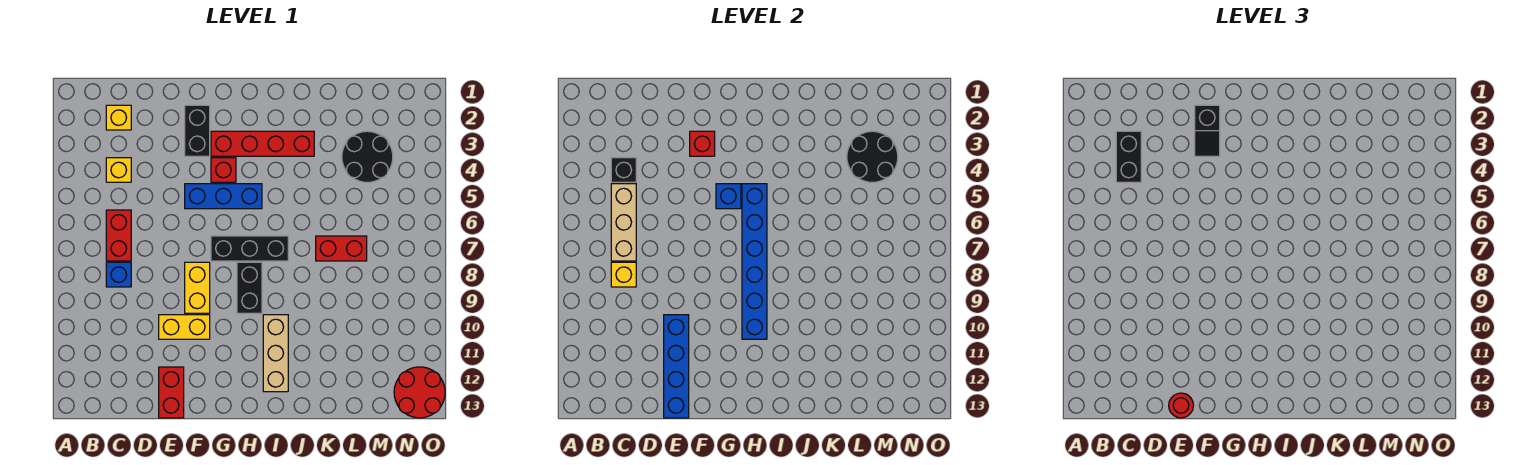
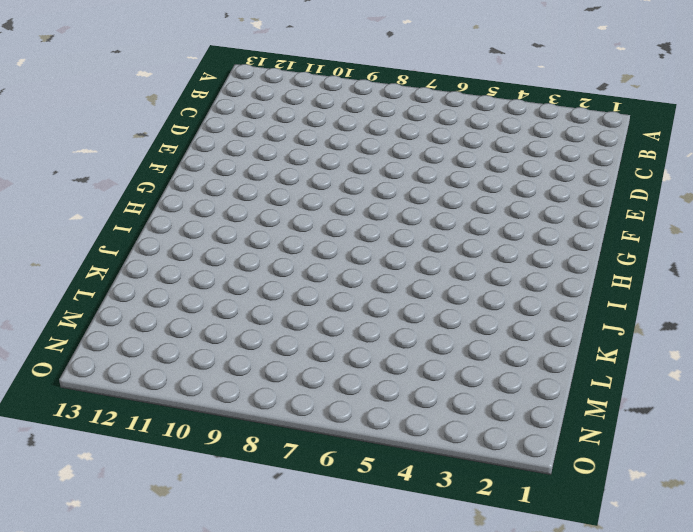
none -> yellow brick C2 level 1
none -> yellow brick C4 level 1
none -> red brick C6:C7 level 1

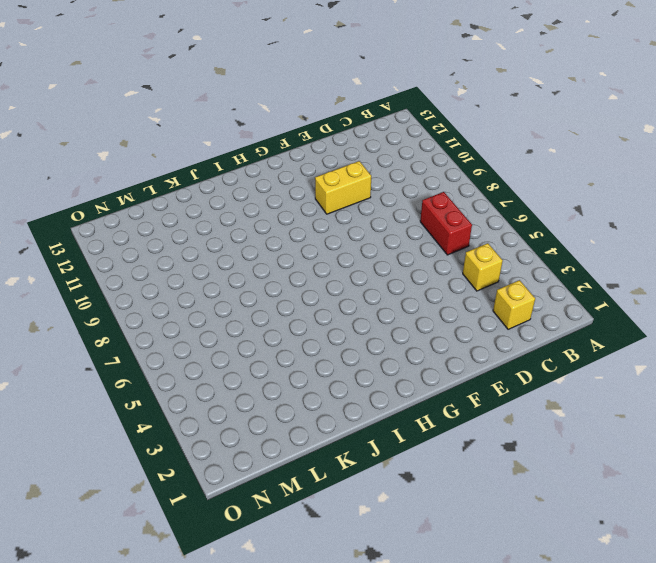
none -> blue brick C8 level 1
none -> red brick E12:E13 level 1
none -> black brick F2:F3 level 1

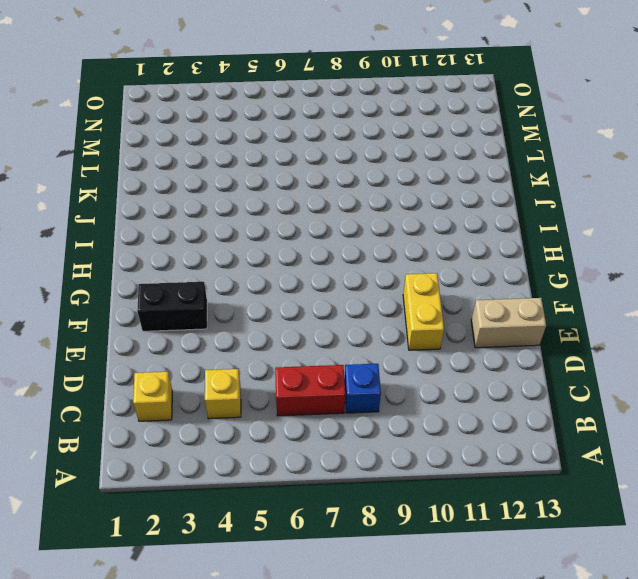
tan brick E12:E13 level 1 -> red brick E12:E13 level 1
none -> blue brick F5:H5 level 1
none -> yellow brick F8:F9 level 1
none -> red brick G3:J3 level 1

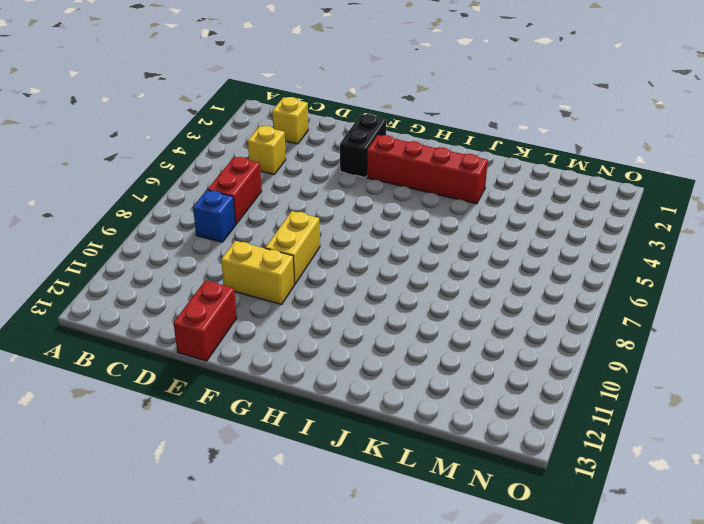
none -> blue brick F5:H5 level 1
none -> red brick G4 level 1
none -> black brick G7:I7 level 1

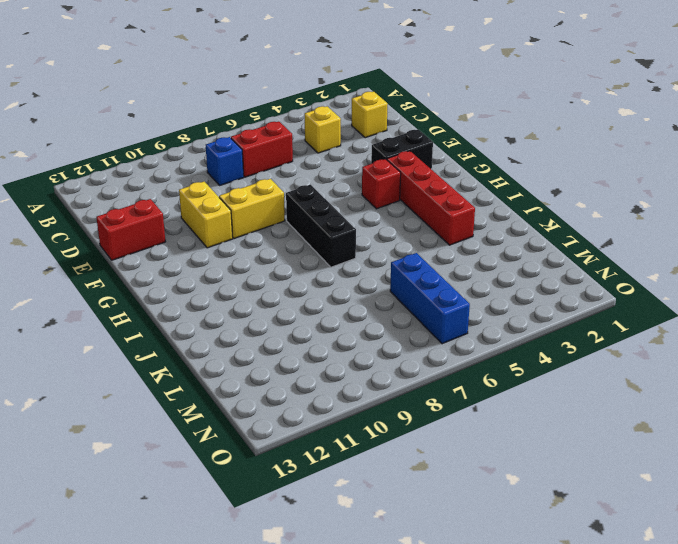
blue brick L6:N6 level 1 -> blue brick F5:H5 level 1
none -> black brick H8:H9 level 1
none -> tan brick I10:I12 level 1
none -> red brick K7:L7 level 1

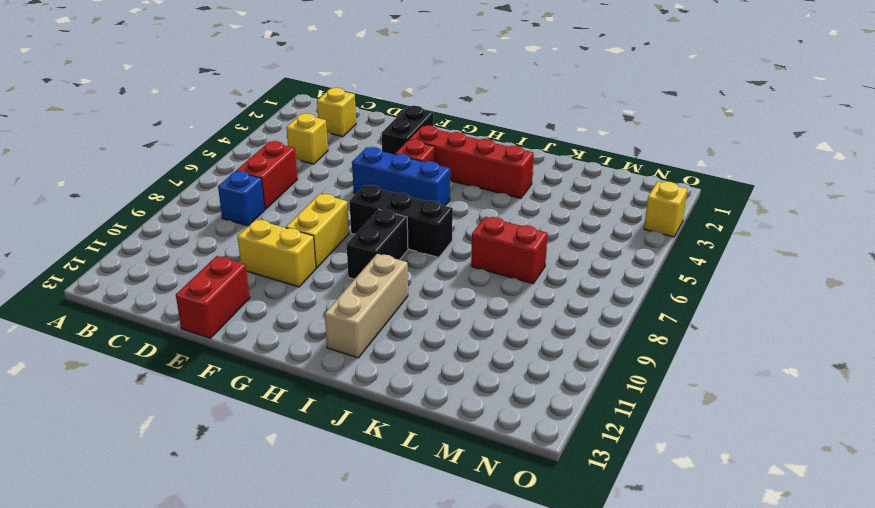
yellow brick O3 level 1 -> yellow brick C8 level 2
none -> black round brick L3:M4 level 1
none -> red round brick N12:O13 level 1
none -> black brick C4 level 2

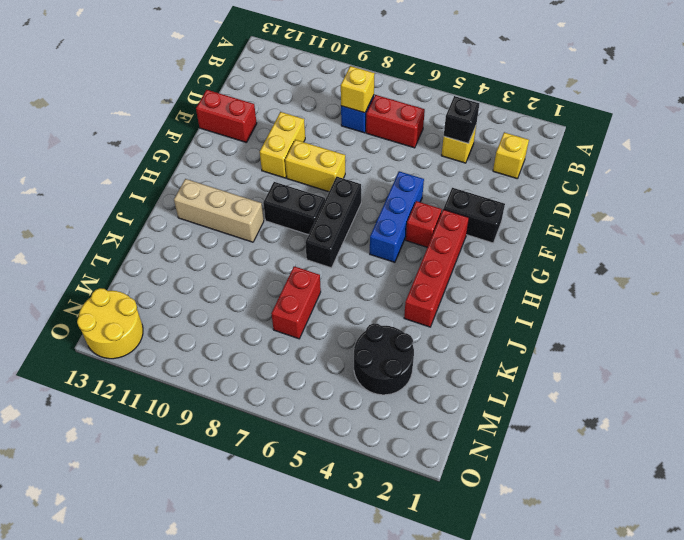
yellow round brick N12:O13 level 1 -> red round brick N12:O13 level 1
none -> tan brick C5:C7 level 2
none -> blue brick E10:E13 level 2
none -> red brick F3 level 2

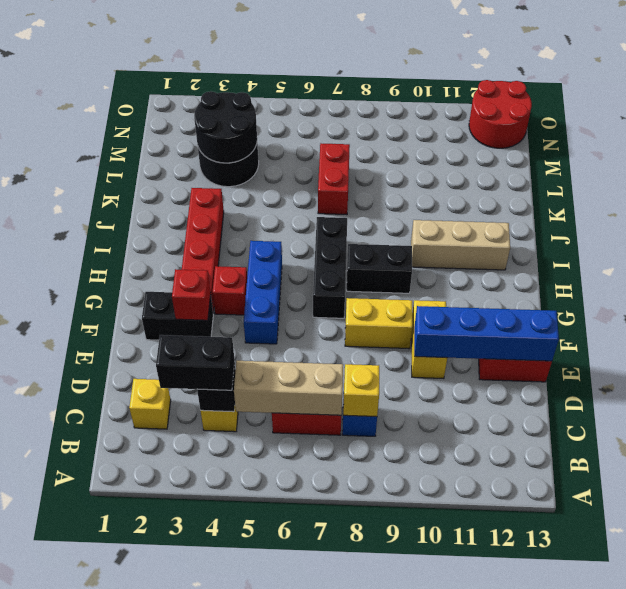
none -> blue brick G5 level 2
none -> blue brick H5:H10 level 2
none -> red round brick E13 level 3

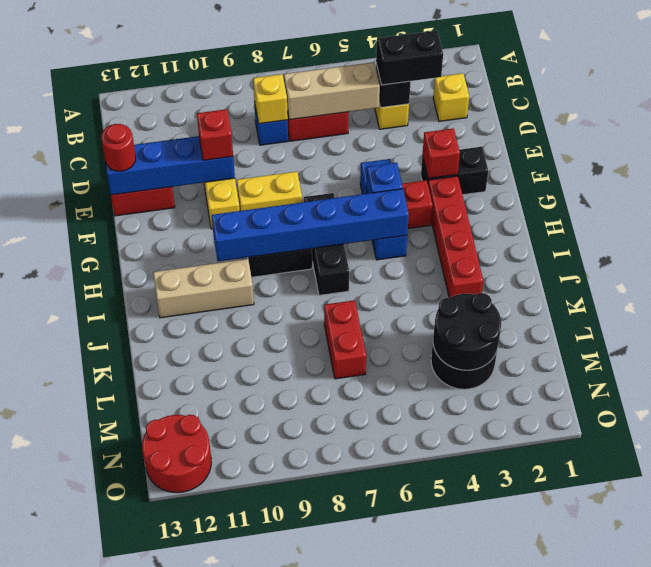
red brick E10 level 3 -> none
none -> black slope F2:F3 level 3 top 2

